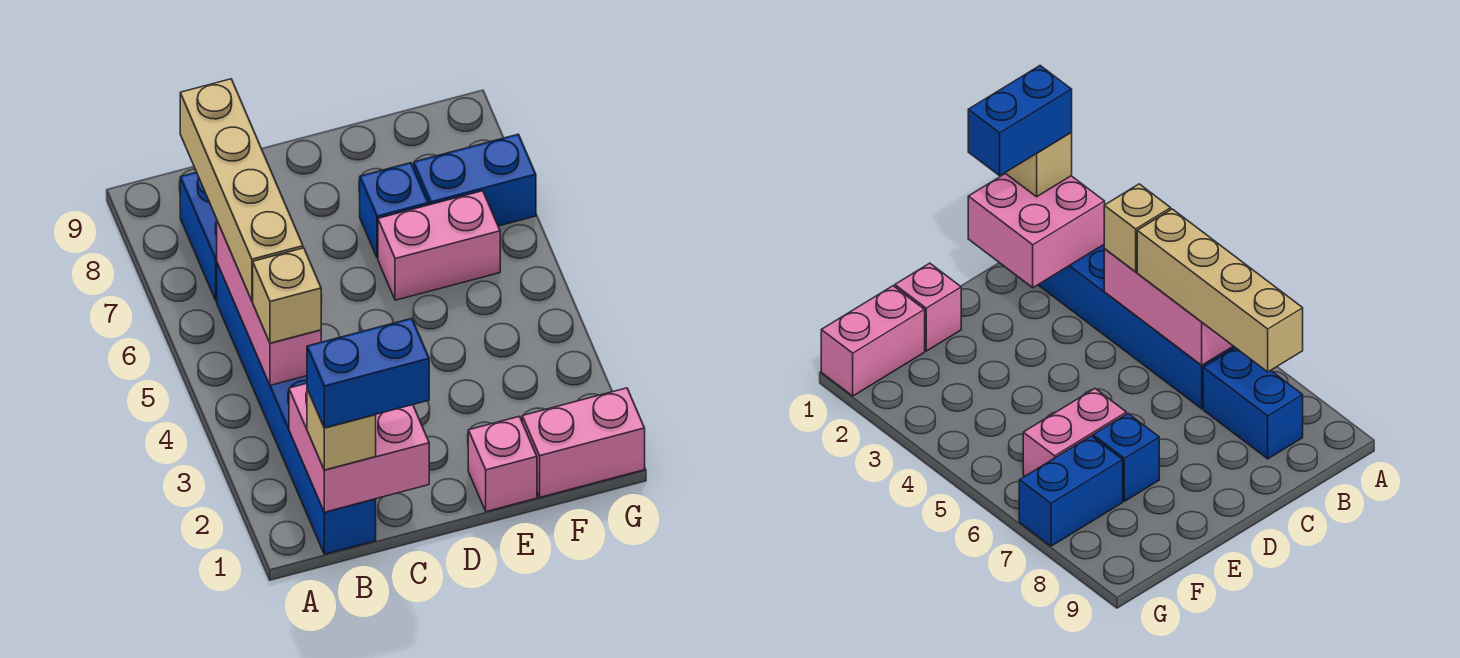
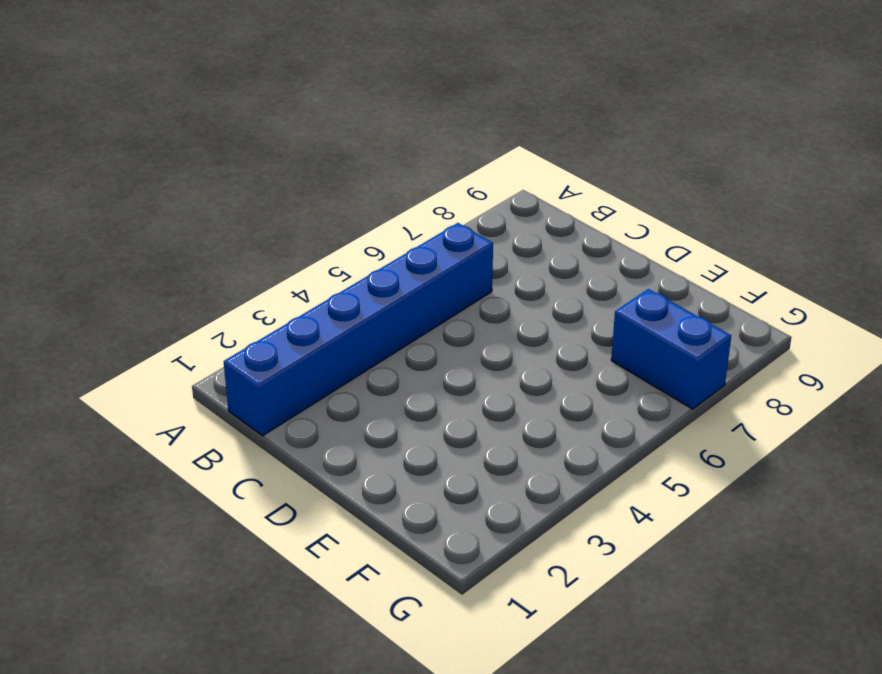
none -> blue brick B7:B8 level 1
none -> pink brick E1 level 1
none -> pink brick E6:F6 level 1

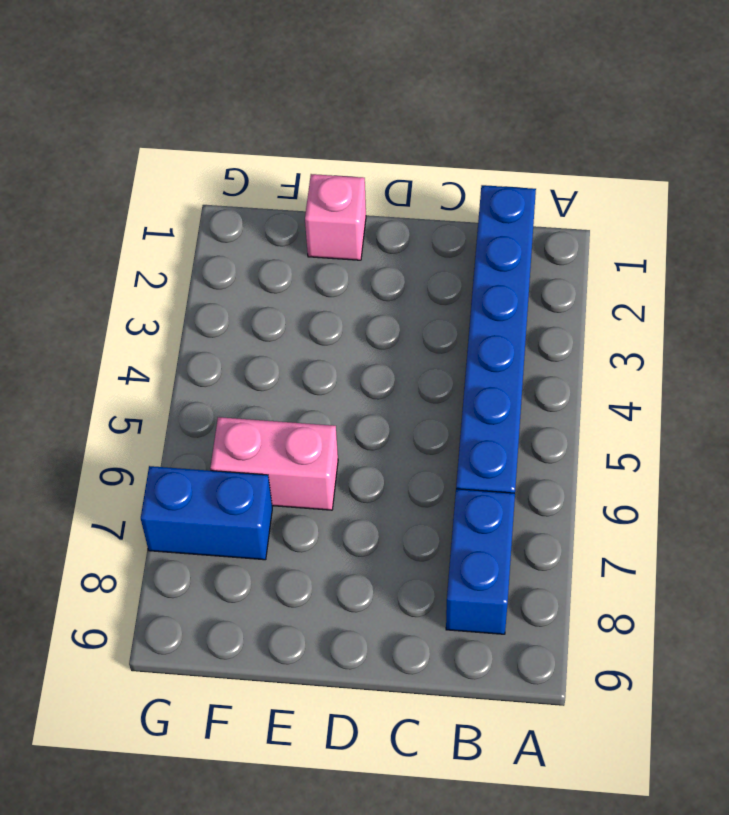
none -> blue brick E7 level 1
none -> pink brick F1:G1 level 1
none -> pink brick B1:C2 level 2

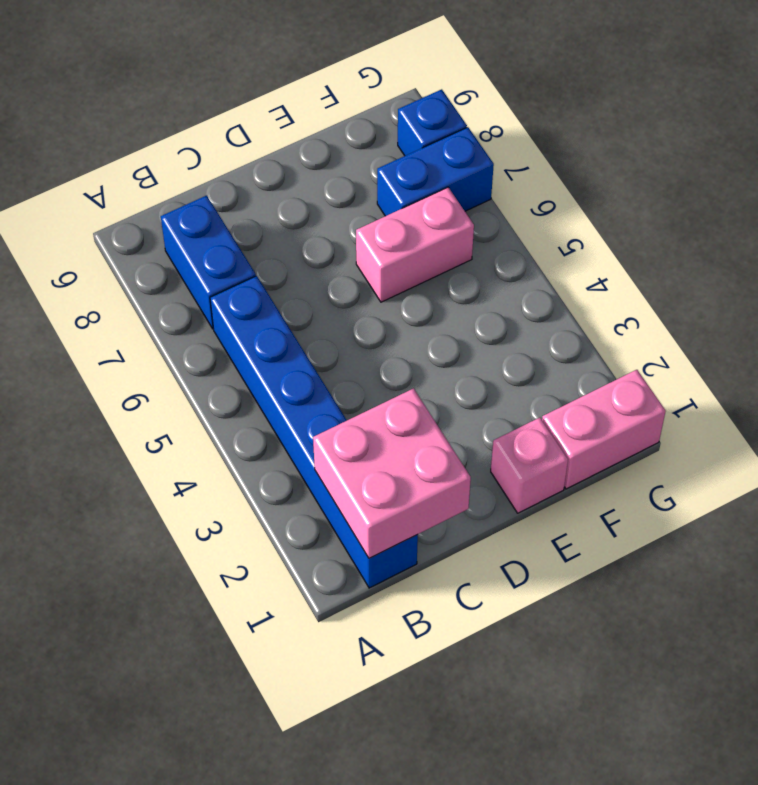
blue brick G8 level 1 -> blue brick E7 level 1
none -> pink brick B4:B6 level 2
none -> tan brick B1 level 3
none -> tan brick B4 level 3

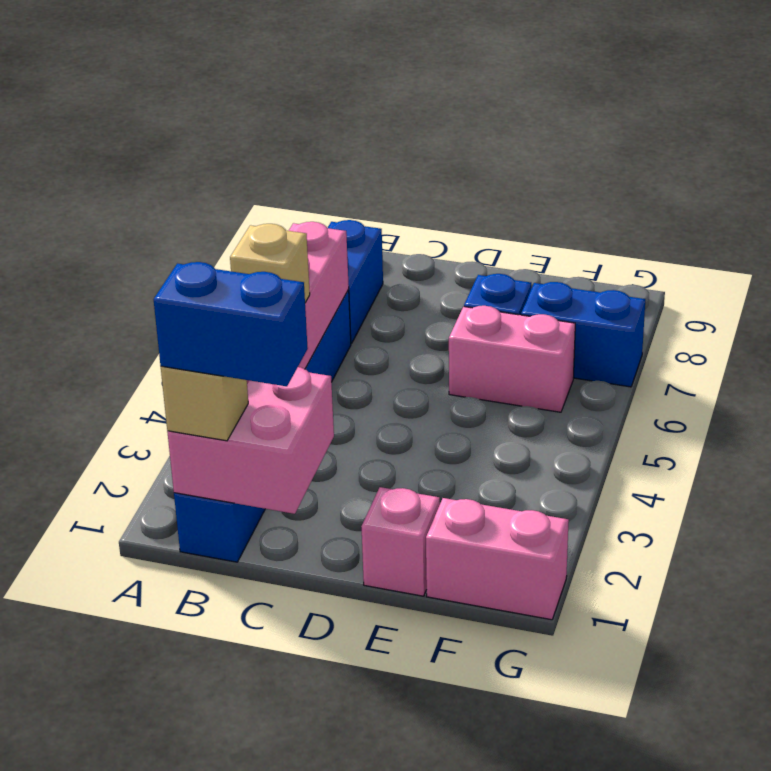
none -> tan brick B5:B8 level 3

